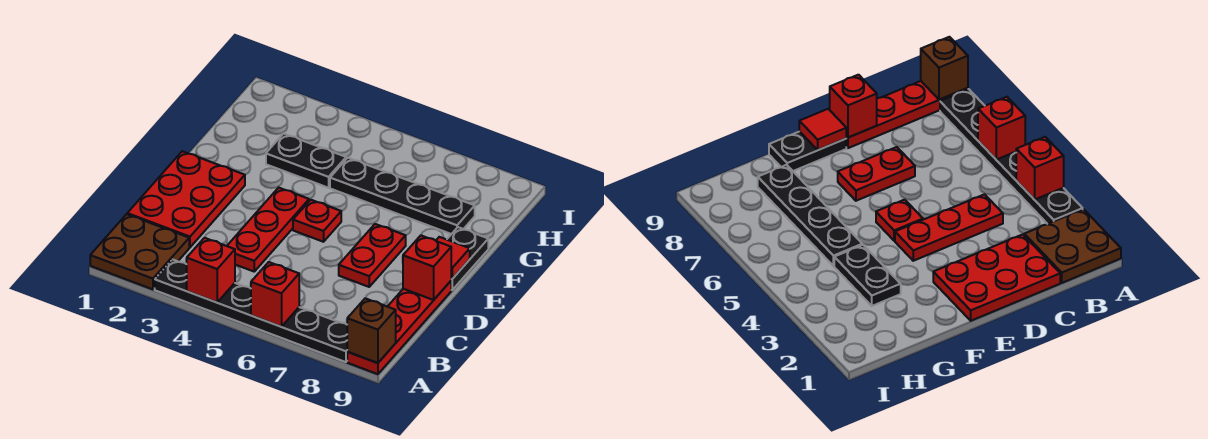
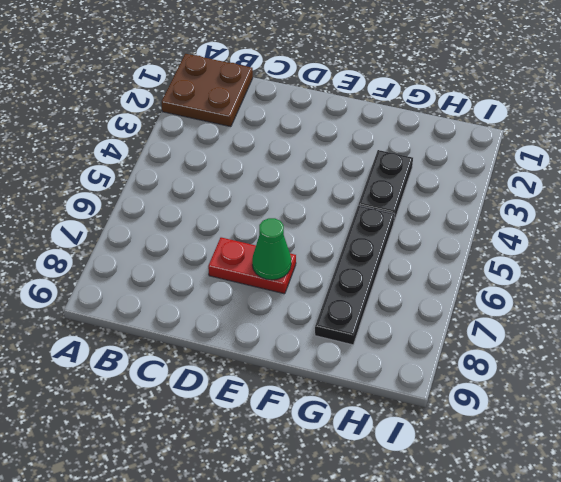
green cone E7 level 2 -> none
none -> black plate A3:A8 level 1
none -> red plate A9:D9 level 1
none -> red plate C1:E2 level 1

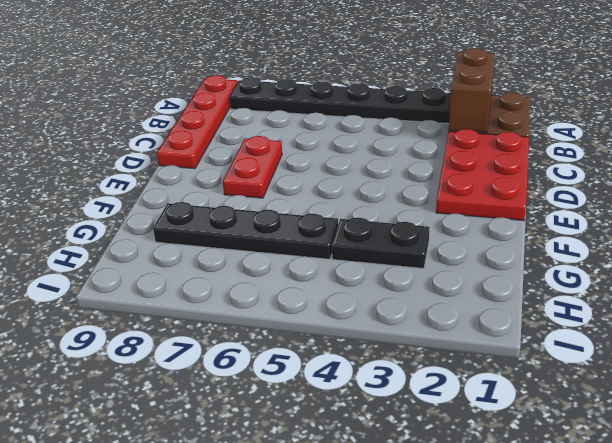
brown brick A2:B2 level 2 -> none
none -> red plate C4:E4 level 1
none -> red plate E5 level 1
none -> black plate E9:F9 level 1

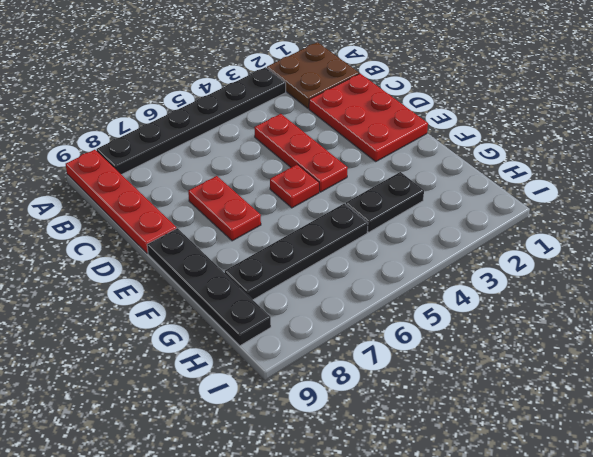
black plate E9:H9 level 1 -> black plate E9:F9 level 1
none -> red brick A4 level 2
none -> red brick A6 level 2
none -> brown brick A9 level 2

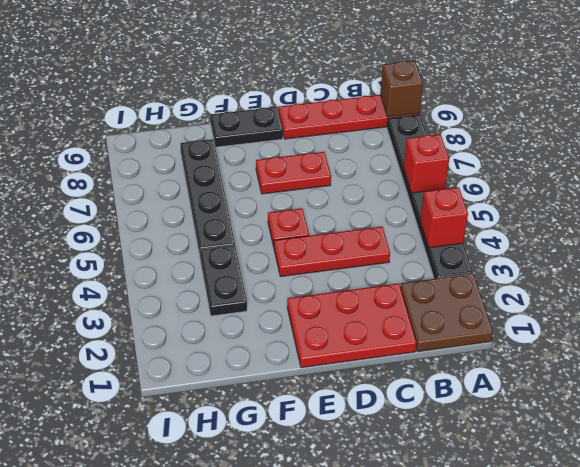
none -> red brick D9 level 2
none -> red tile E9 level 2

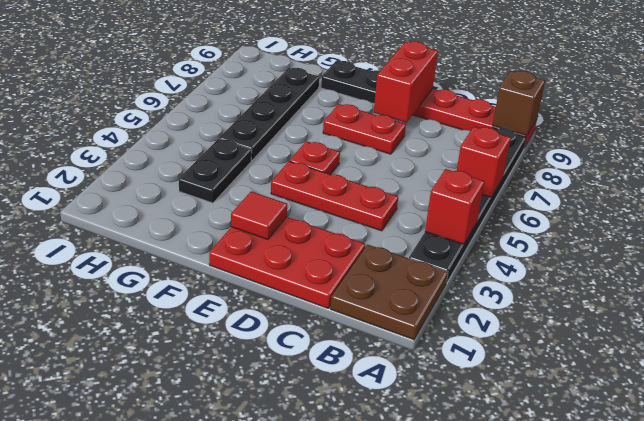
red brick D8:D9 level 2 -> red brick D9 level 2
red tile E2 level 2 -> red tile E9 level 2

